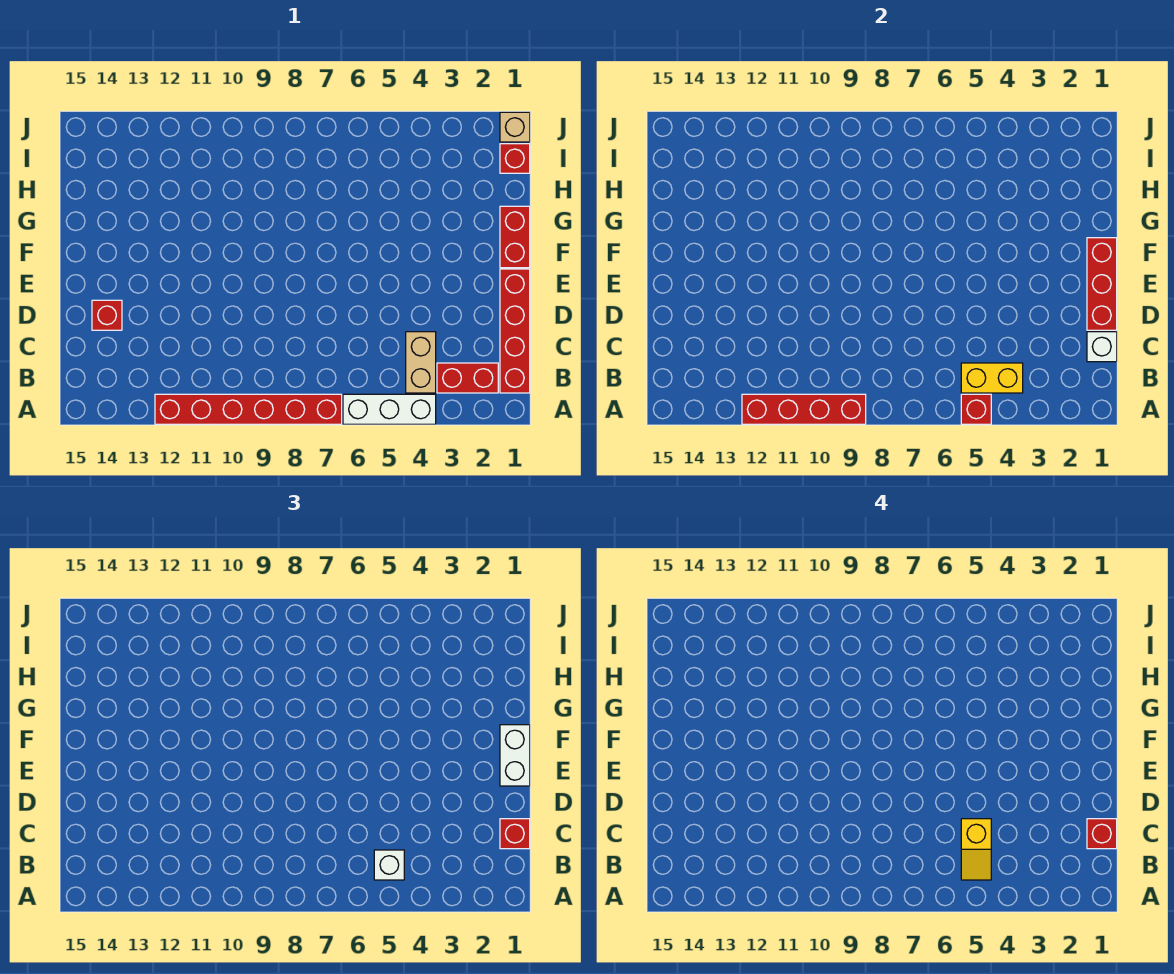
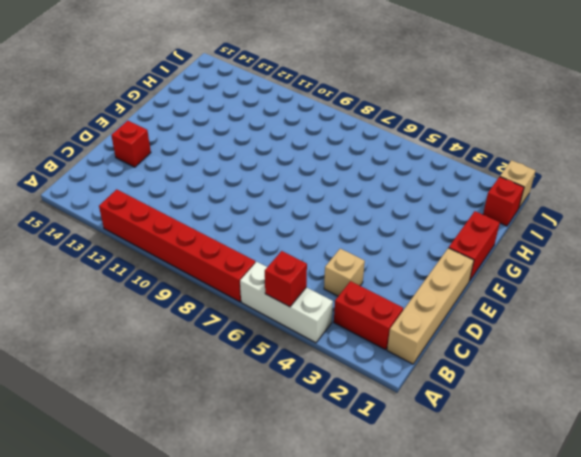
tan brick B1:E1 level 1 -> red brick B1:E1 level 1
tan brick C4 level 1 -> tan brick B4:C4 level 1
none -> red brick A9:A12 level 2
none -> yellow brick B4:B5 level 2
none -> white brick C1 level 2

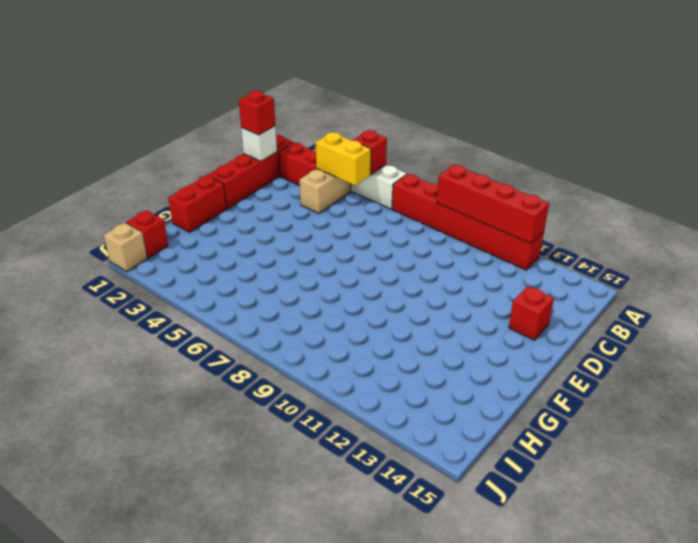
none -> red brick D1:F1 level 2
none -> white brick B5 level 3
none -> white brick E1:F1 level 3

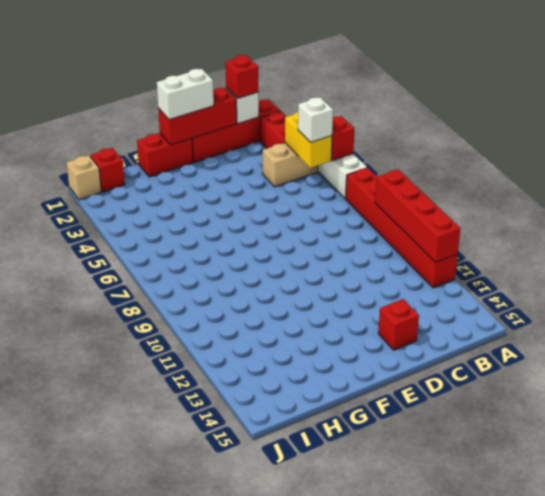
none -> yellow slope B5:C5 level 4 top C
none -> red brick C1 level 4

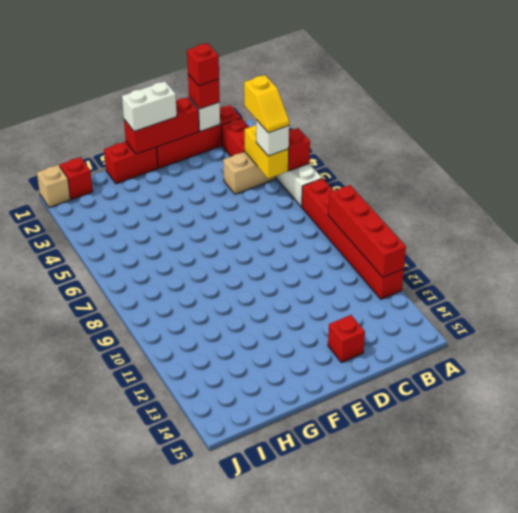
yellow slope B4:B5 level 4 top 4 -> yellow slope B5:C5 level 4 top C

